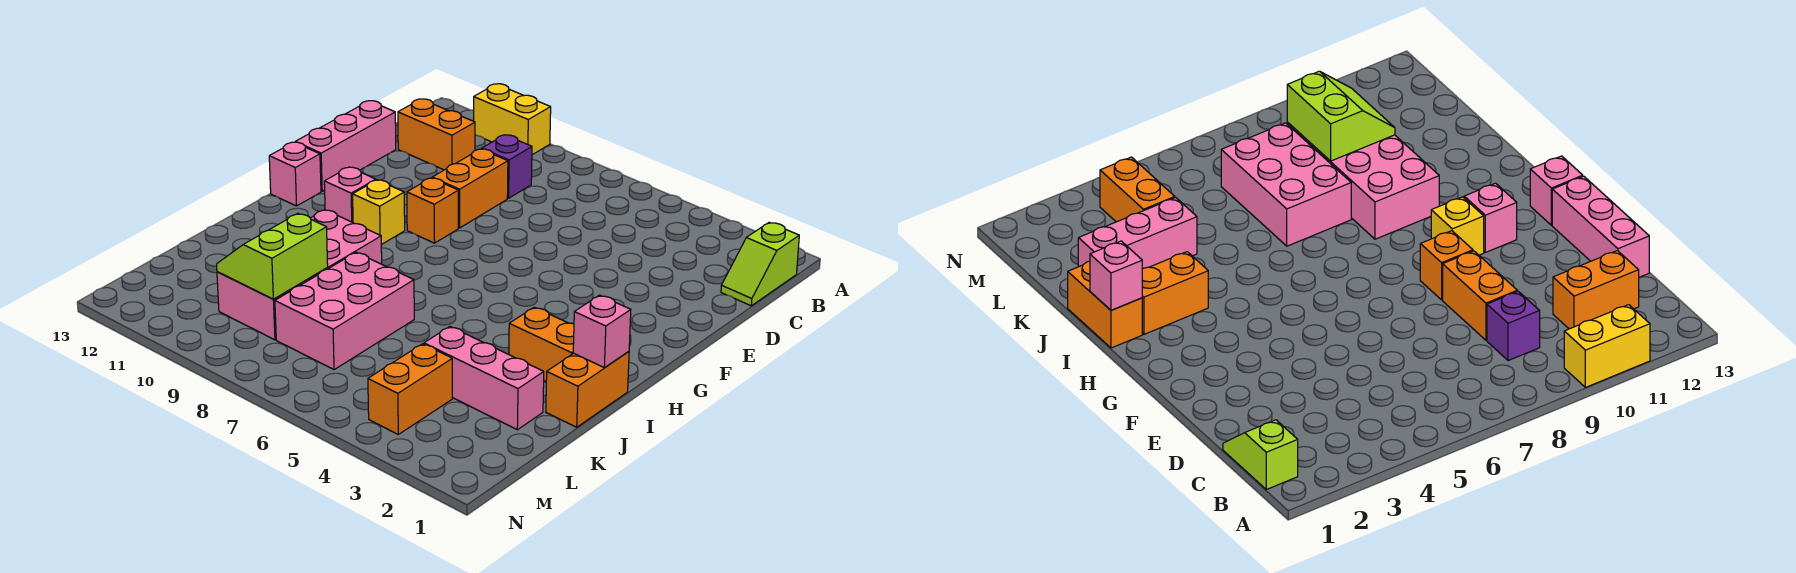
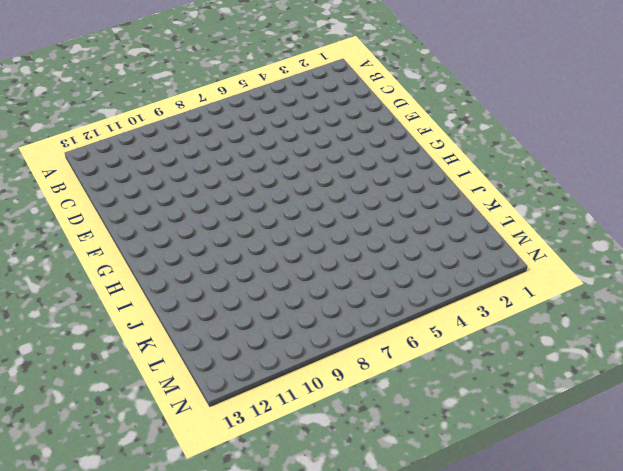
none -> yellow brick A10:A11 level 1
none -> lime slope B1:C1 level 1 top B
none -> purple brick C9 level 1

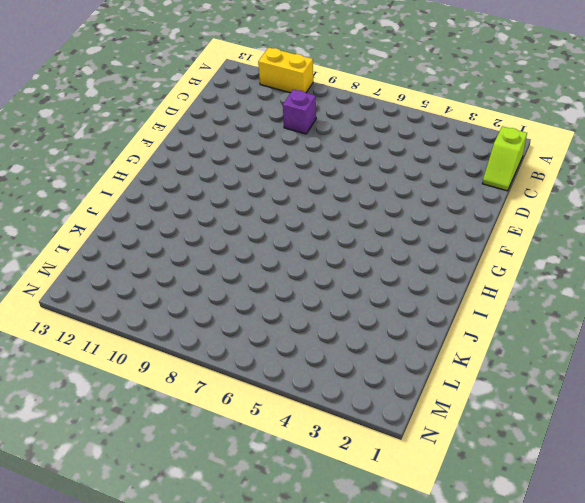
none -> orange brick C11:C12 level 1
none -> orange brick D9:E9 level 1
none -> pink brick D13:F13 level 1

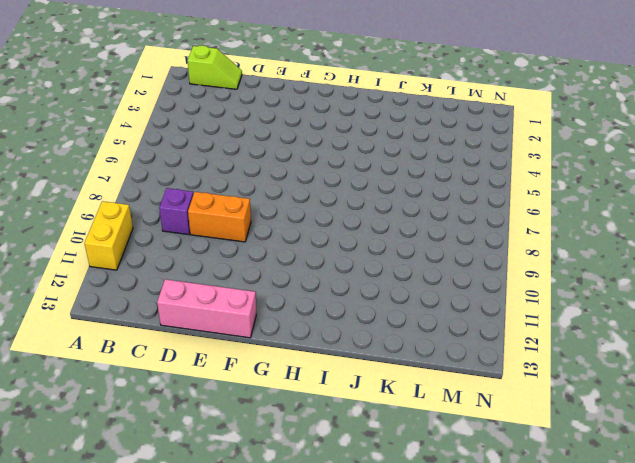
none -> orange brick C11:C12 level 1
none -> orange brick F9 level 1
none -> yellow brick G10 level 1

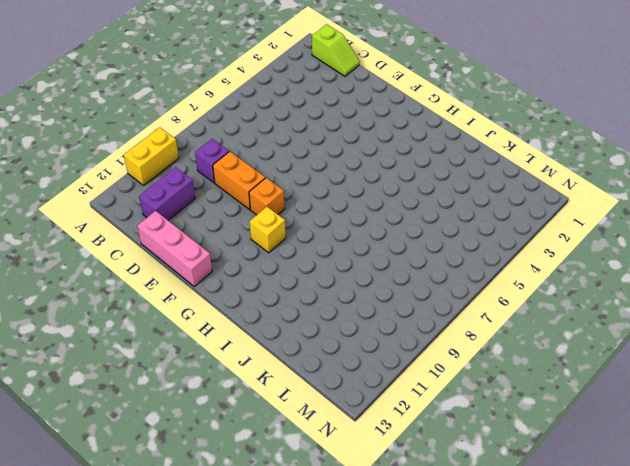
purple brick C11:C12 level 1 -> orange brick C11:C12 level 1
none -> pink brick G11 level 1
none -> pink brick G13 level 1
none -> orange brick I1:J1 level 1

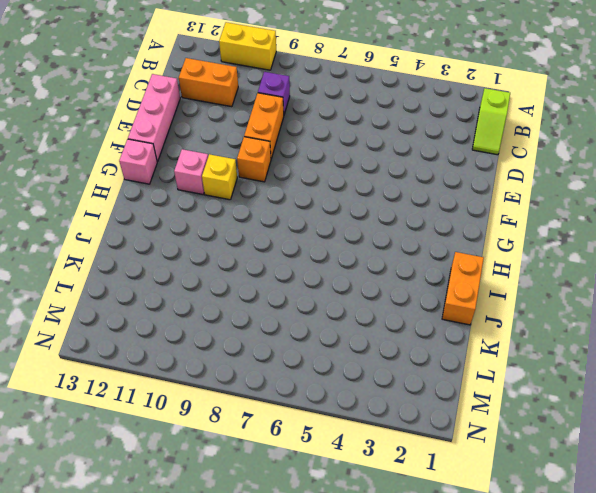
none -> orange brick I2:I3 level 1
none -> pink brick I9:L10 level 1
none -> pink brick J7:L8 level 1

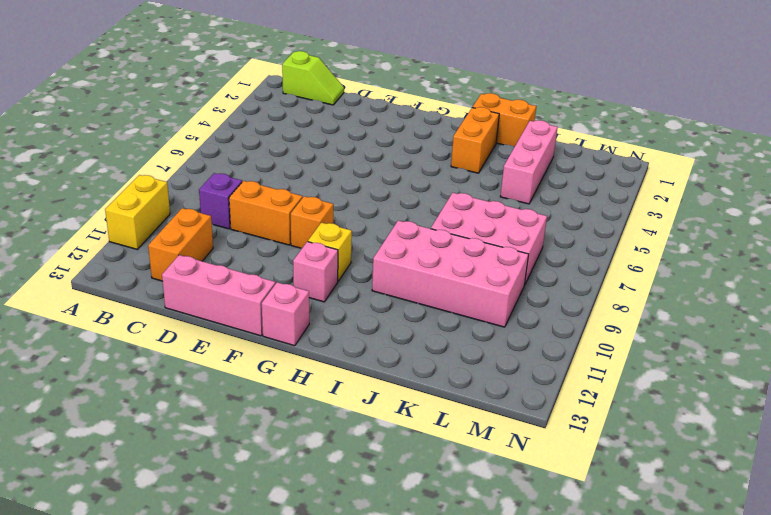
none -> orange brick L4:M4 level 1
none -> pink brick I1 level 2
none -> lime slope K9:L10 level 2 top 9

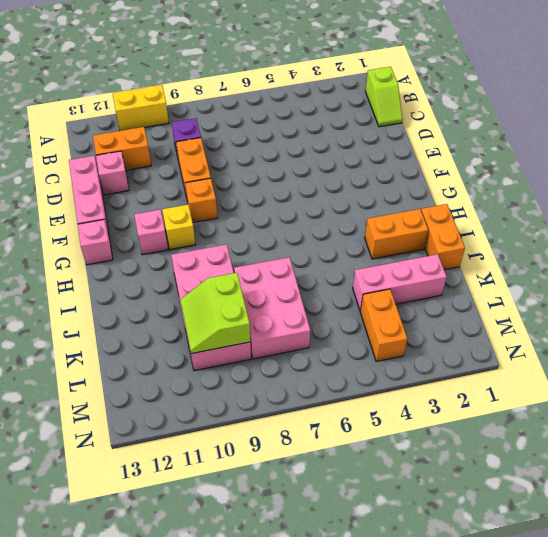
pink brick D12 level 1 -> pink brick I1 level 2

